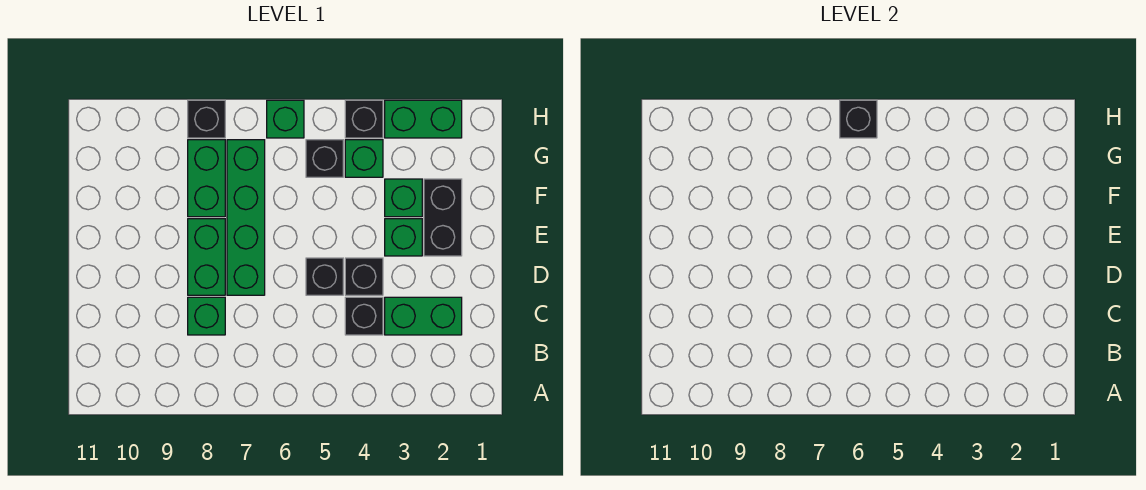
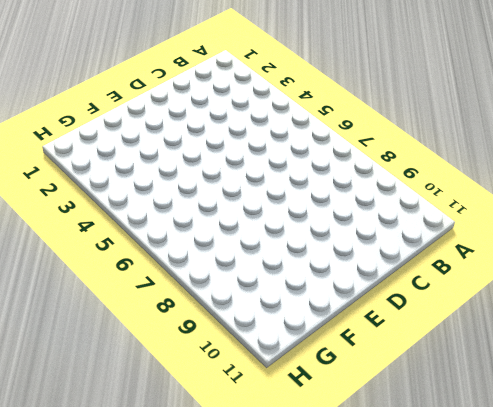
none -> green brick C2:C3 level 1
none -> black brick C4 level 1
none -> green brick C8 level 1

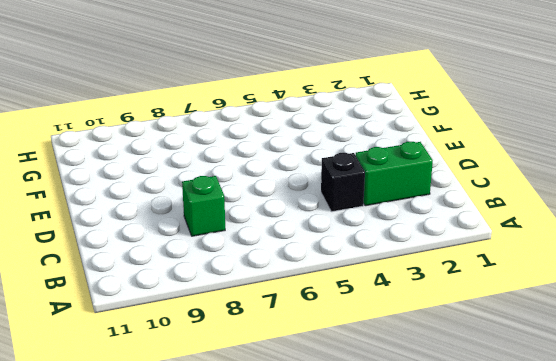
none -> black brick D4 level 1
none -> black brick D5 level 1
none -> green brick D7:G7 level 1

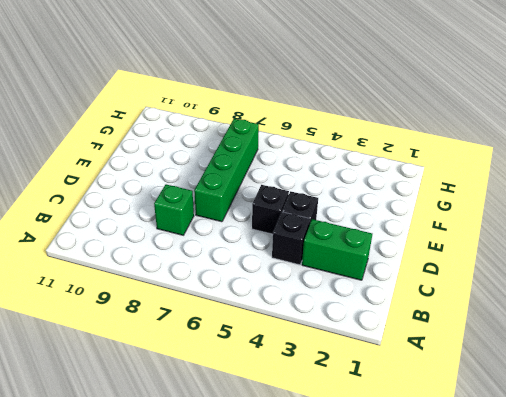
none -> green brick D8:E8 level 1
none -> black brick E2:F2 level 1
none -> green brick E3 level 1

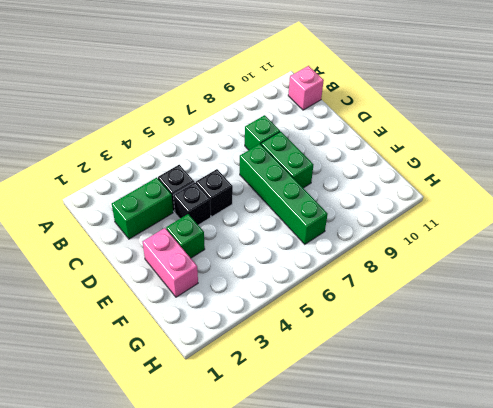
pink brick B11 level 1 -> none
pink brick E2:F2 level 1 -> black brick E2:F2 level 1
none -> green brick F3 level 1
none -> green brick F8:G8 level 1
none -> green brick G4 level 1

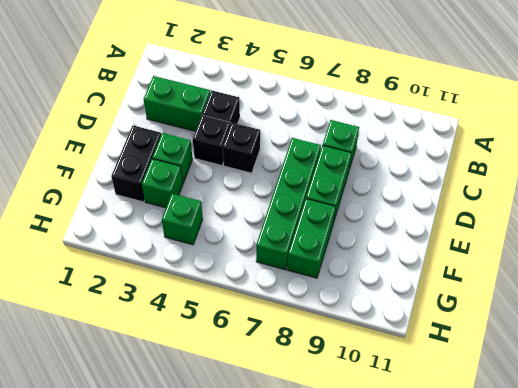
none -> black brick G5 level 1
none -> green brick H2:H3 level 1
none -> black brick H4 level 1

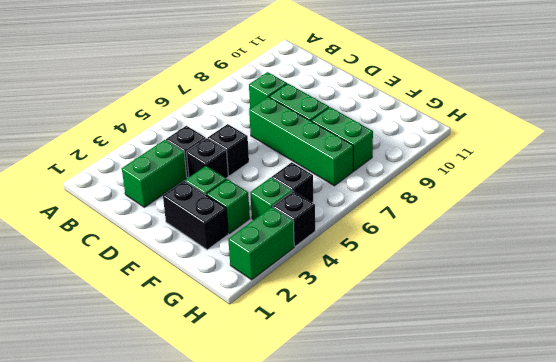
none -> green brick H6 level 1
none -> black brick H8 level 1
none -> black brick H6 level 2

